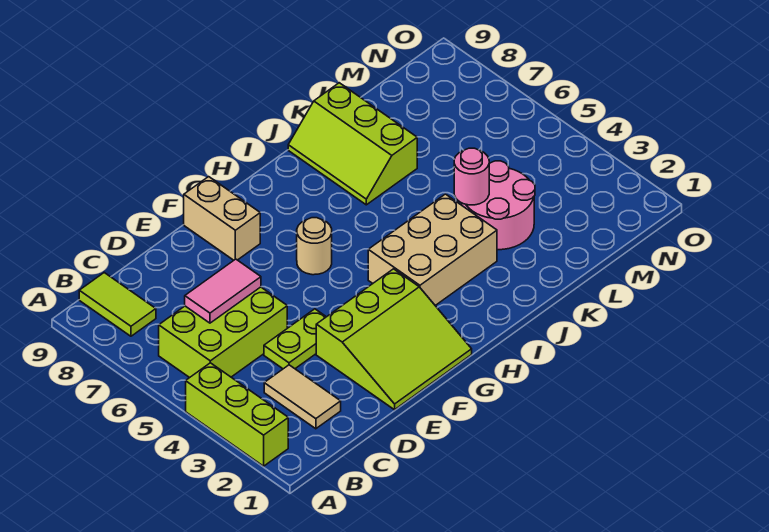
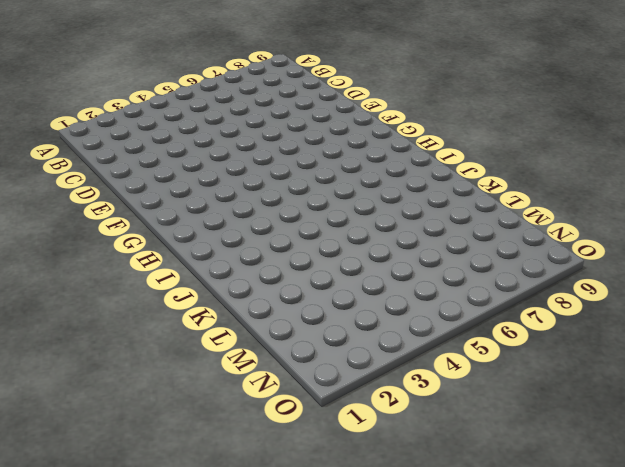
none -> lime brick A2:A4 level 1
none -> lime brick B5:D6 level 1
none -> lime tile B8:B9 level 1

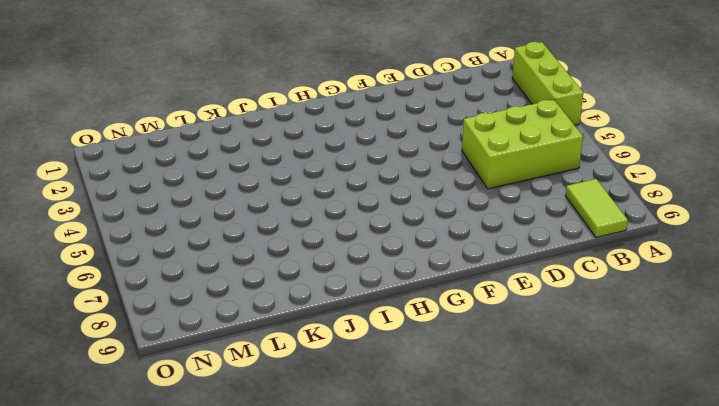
none -> tan tile C2:C3 level 1
none -> lime plate D4:E4 level 1
none -> lime slope E1:G3 level 1 top 3

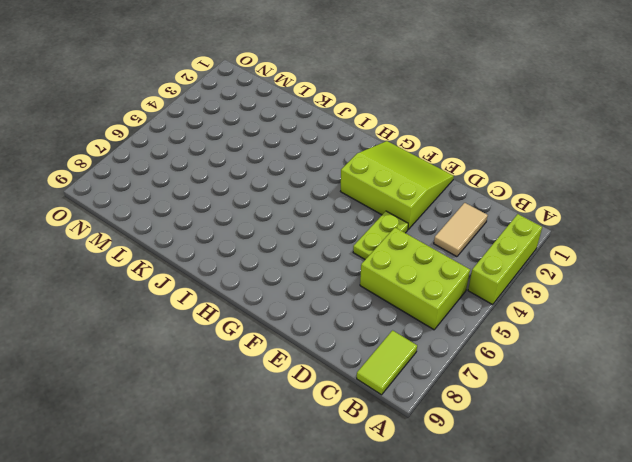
lime plate E4:E5 level 1 -> lime plate D4:E4 level 1
none -> tan brick F8:F9 level 1
none -> tan round brick G6 level 1
none -> tan brick H3:J4 level 1

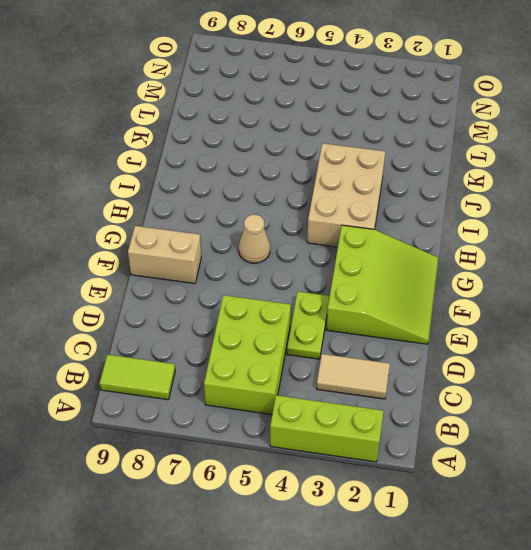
tan cone G6 level 1 -> tan round brick G6 level 1
none -> lime slope J7:K9 level 1 top K
none -> pink round brick K3:L4 level 1
none -> pink tile C6:D6 level 2

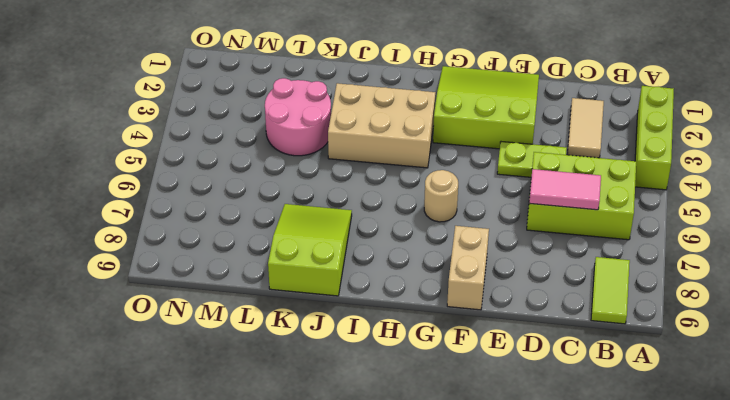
lime slope J7:K9 level 1 top 9 -> lime slope J7:K9 level 1 top K
none -> pink round brick K4 level 2

